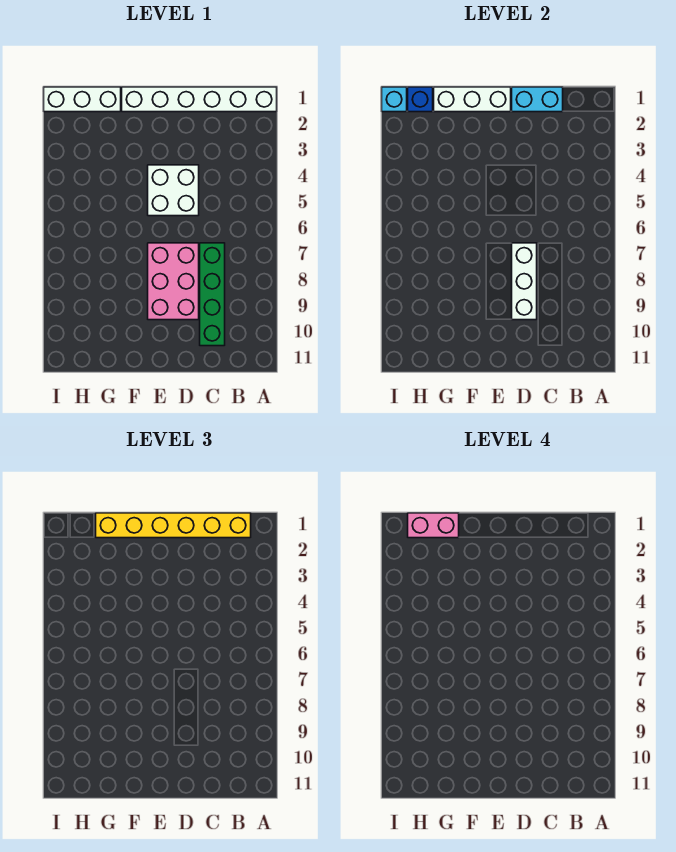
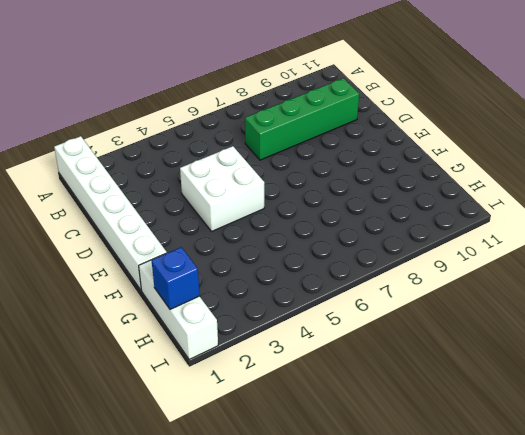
none -> pink brick D7:E9 level 1
none -> cyan brick C1:D1 level 2
none -> white brick D7:D9 level 2

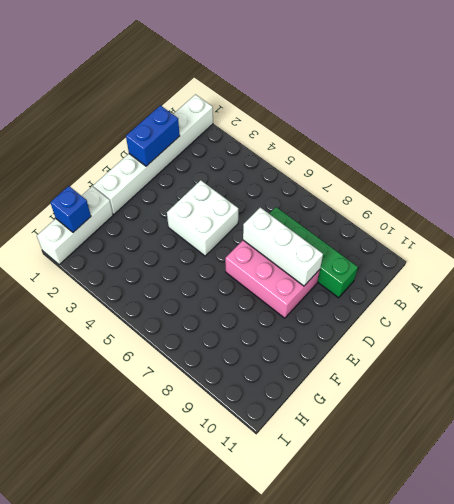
blue brick C1:D1 level 2 -> cyan brick C1:D1 level 2
none -> white brick E1:G1 level 2
none -> cyan brick I1 level 2
none -> yellow brick B1:G1 level 3

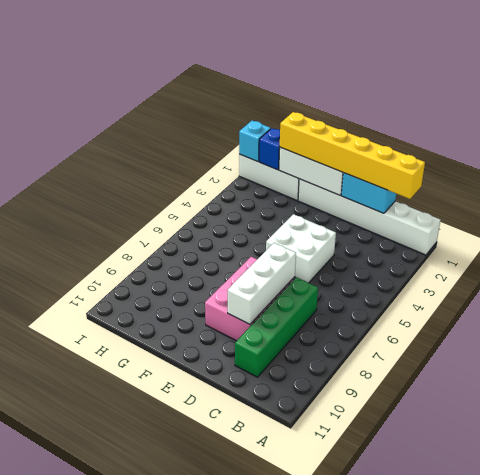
none -> pink brick G1:H1 level 4

